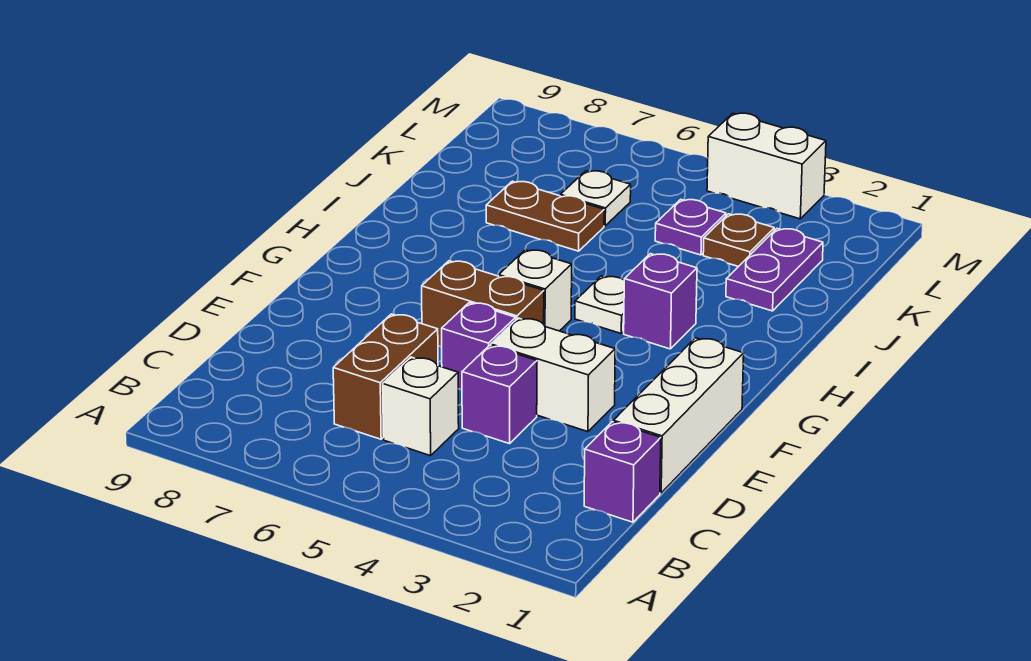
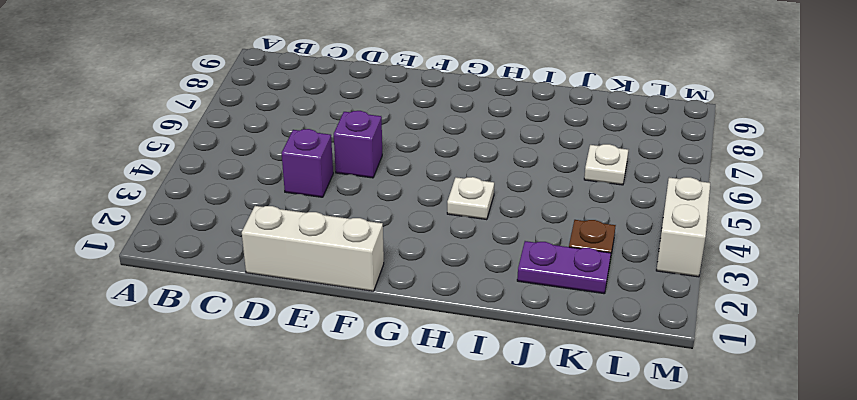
none -> purple brick C1 level 1
none -> white brick C5 level 1
none -> brown brick C6:D6 level 1

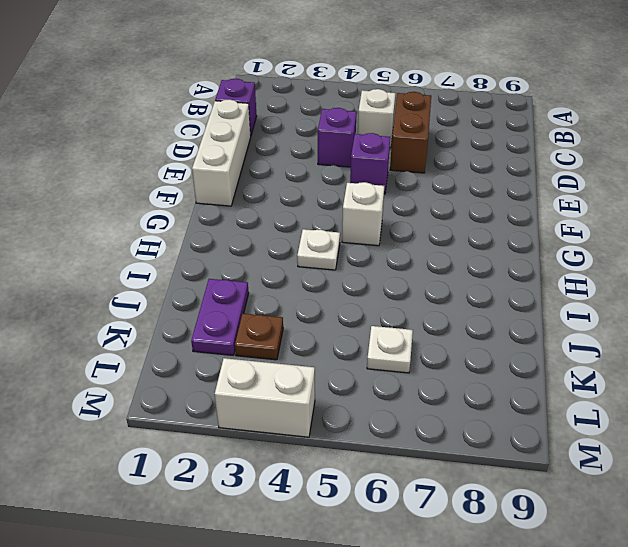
none -> white brick E3:E4 level 1
none -> brown brick F5:F6 level 1
none -> purple brick H3 level 1

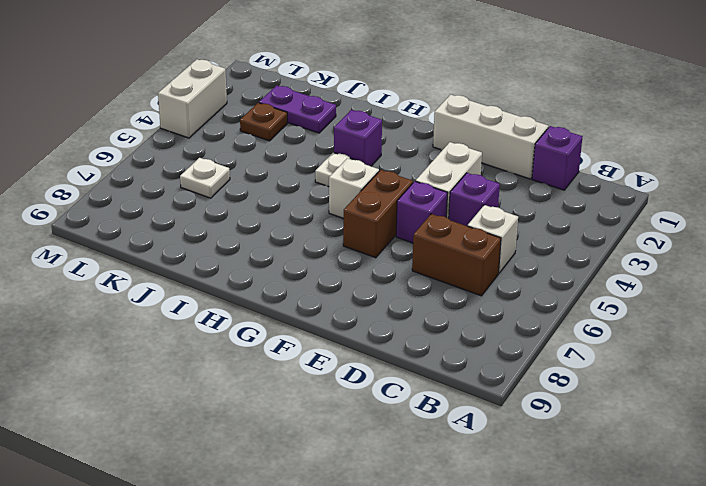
none -> brown plate J6:J7 level 1
none -> purple plate K4 level 1

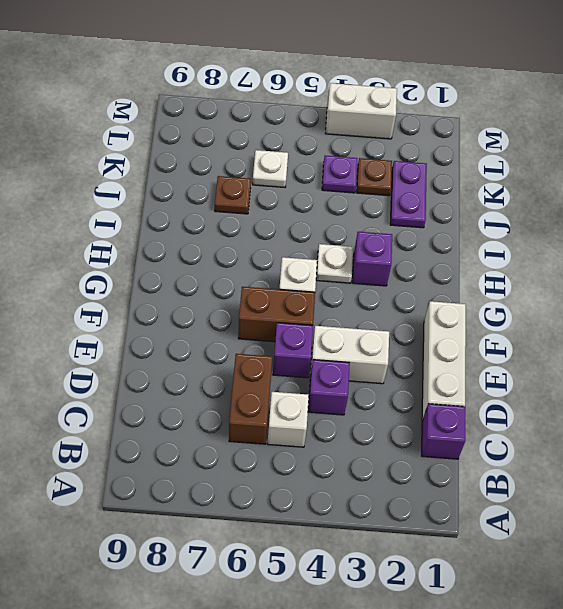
brown plate J7 level 1 -> brown plate J6:J7 level 1

